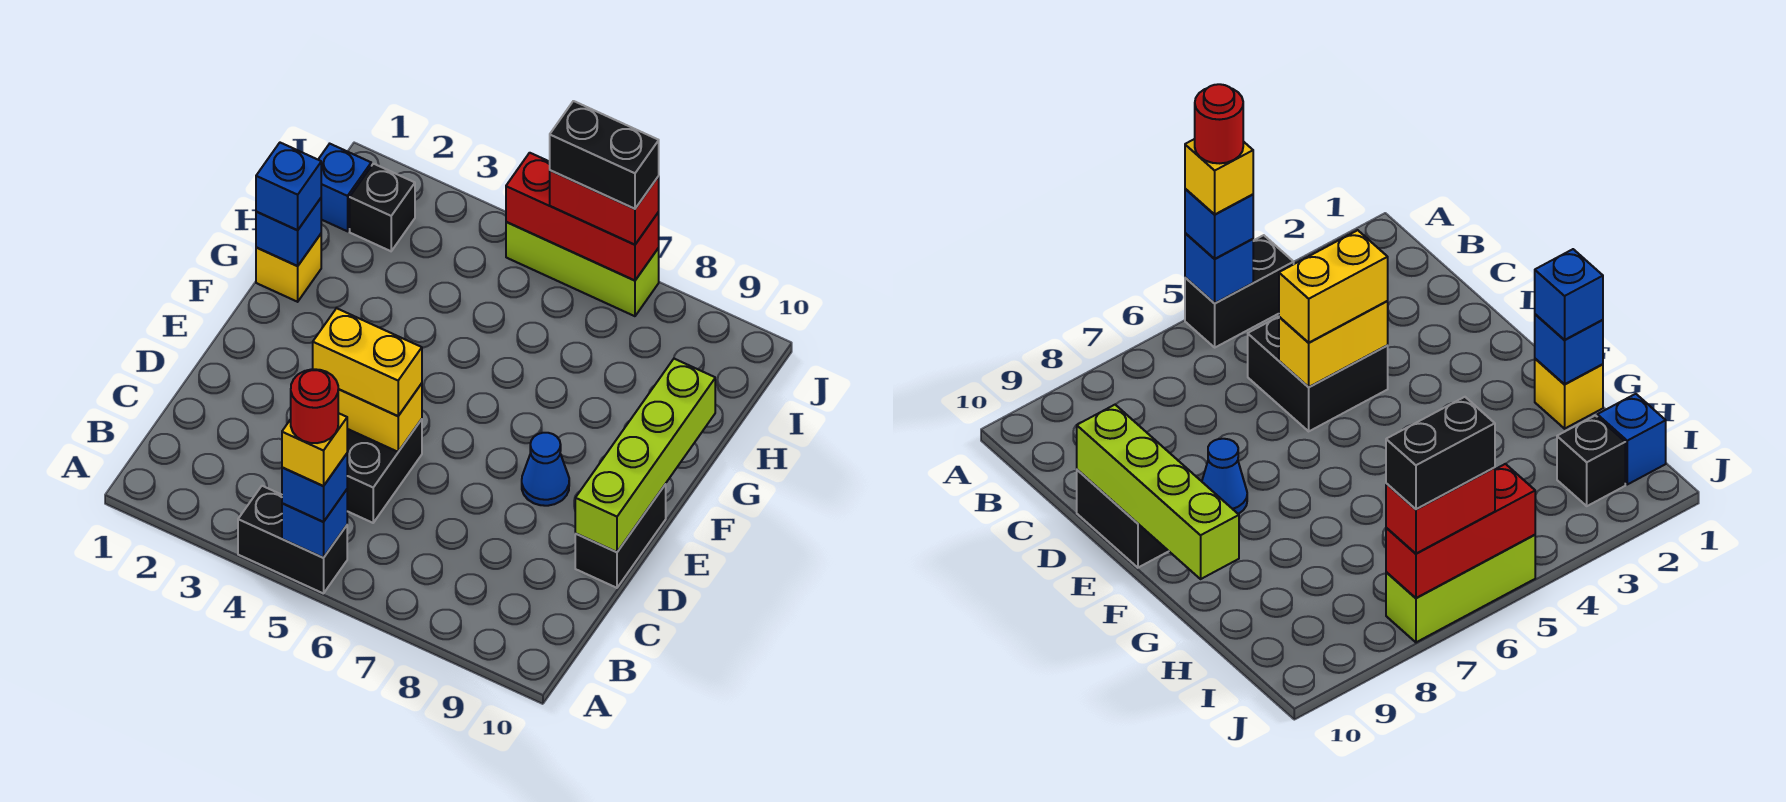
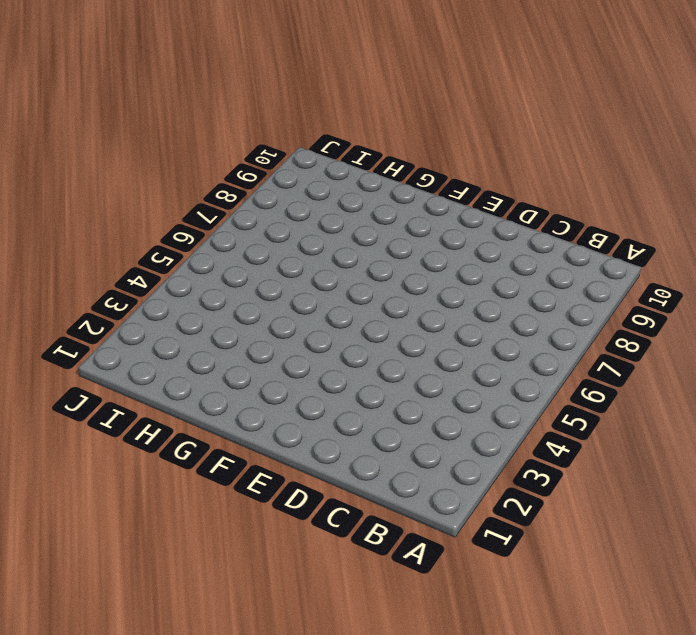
none -> black brick A4:A5 level 1
none -> black brick C4:D5 level 1
none -> black brick D10:E10 level 1

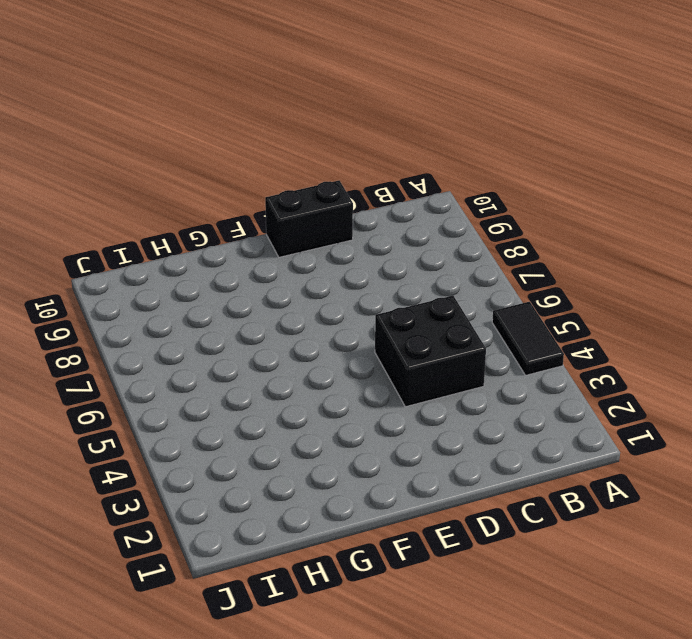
black tile A4:A5 level 1 -> black brick A4:A5 level 1
none -> blue cone E8 level 1
none -> yellow brick G1 level 1
none -> blue brick I1 level 1

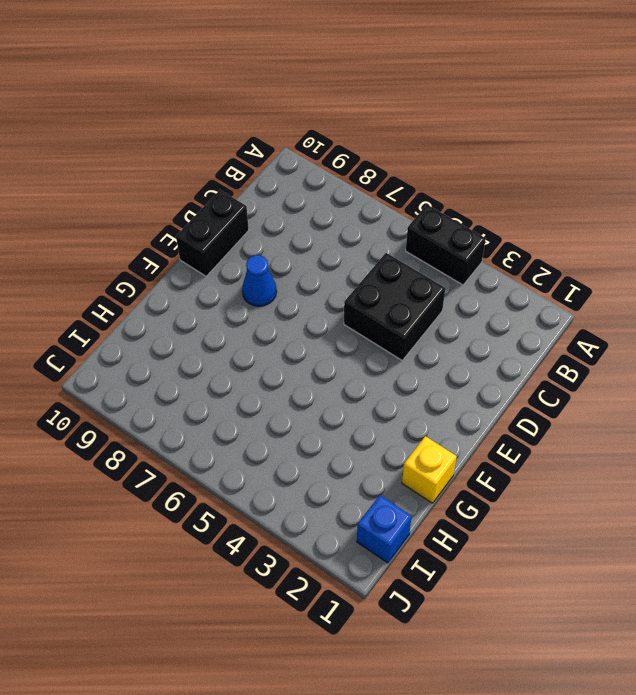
none -> black brick I2 level 1
none -> lime brick J5:J7 level 1
none -> blue brick A5 level 2

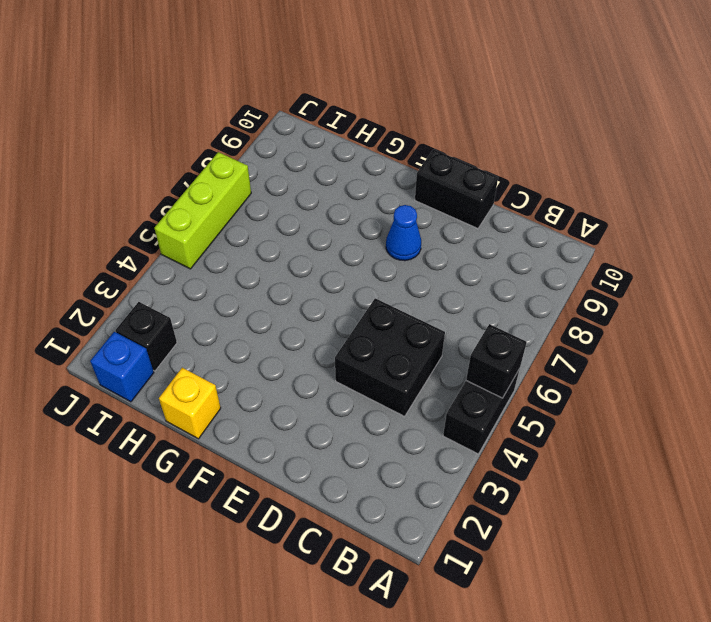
black brick A5 level 2 -> blue brick A5 level 2
none -> yellow brick D4:D5 level 2
none -> lime brick D10:G10 level 2
none -> blue brick G1 level 2

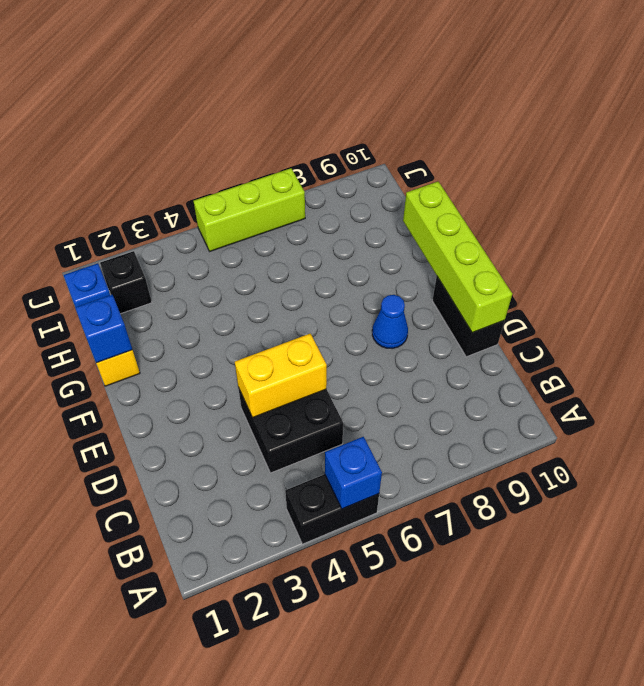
none -> red brick J5:J7 level 2
none -> blue brick A5 level 3
none -> yellow brick D4:D5 level 3

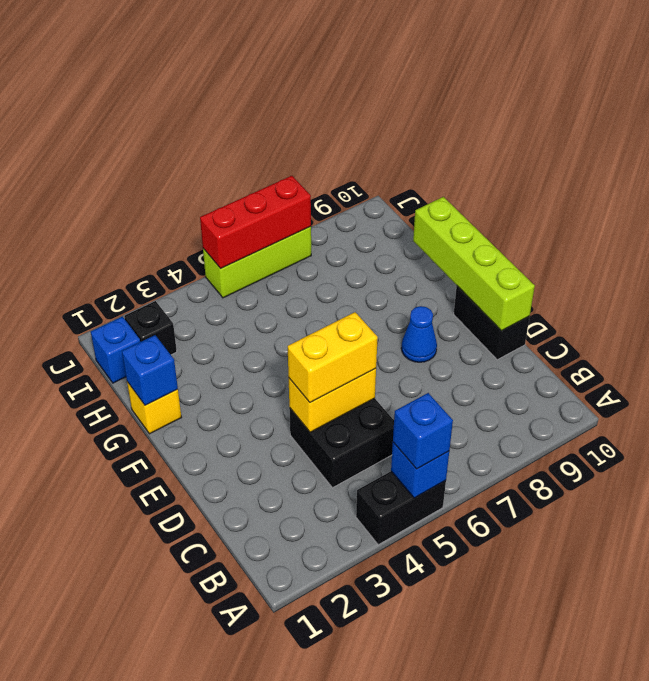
none -> blue brick G1 level 3
none -> red brick J6:J7 level 3
none -> yellow brick A5 level 4

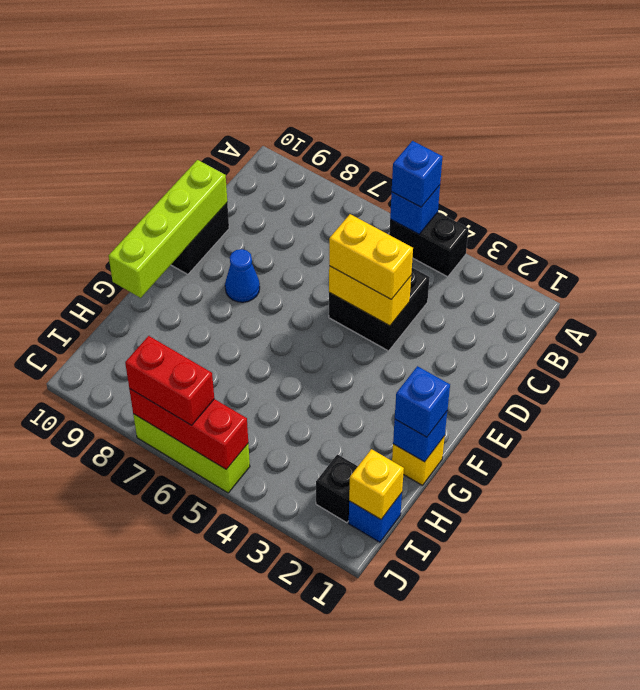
yellow brick I1 level 2 -> yellow brick A5 level 4
none -> black brick J6:J7 level 4
none -> red round brick A5 level 5

